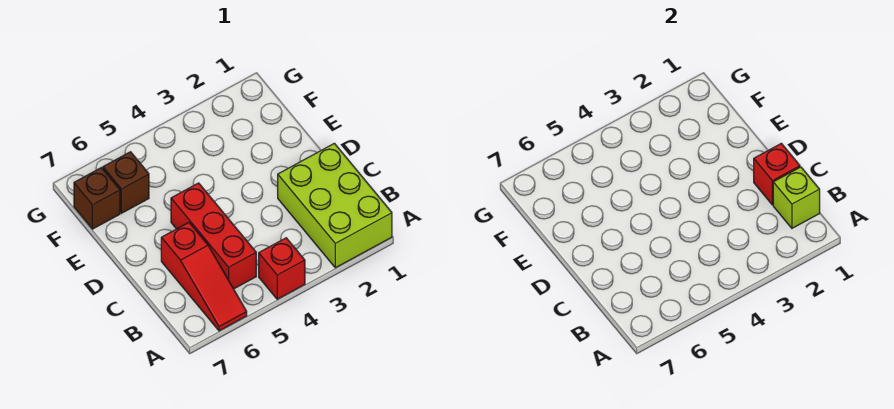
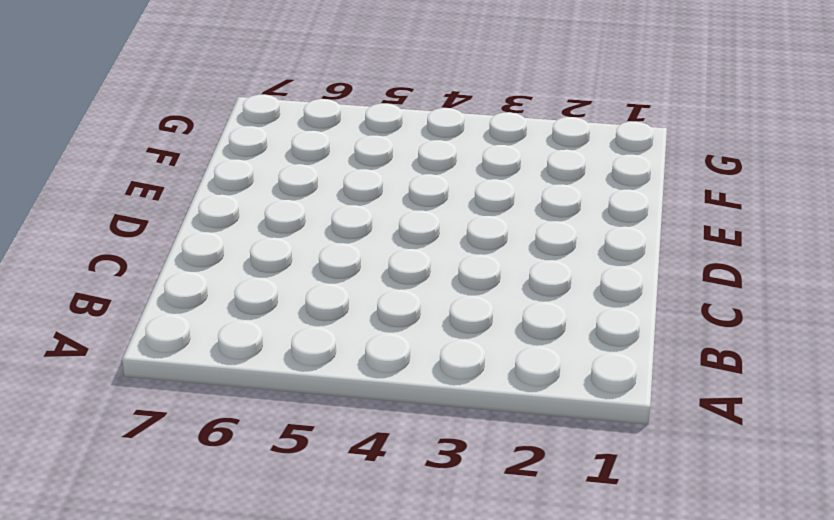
none -> lime brick A1:C2 level 1
none -> red brick A4 level 1

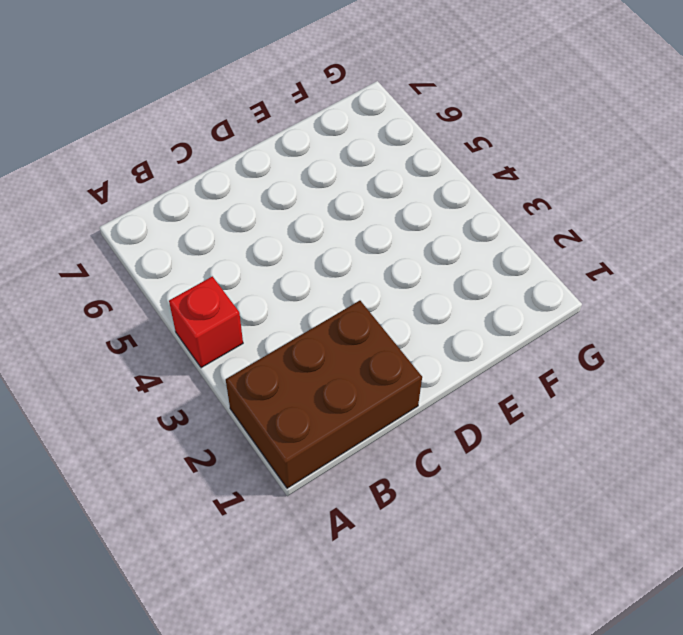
brown brick A1:C2 level 1 -> lime brick A1:C2 level 1
none -> red slope A6:C6 level 1 top C
none -> red brick B5:D5 level 1

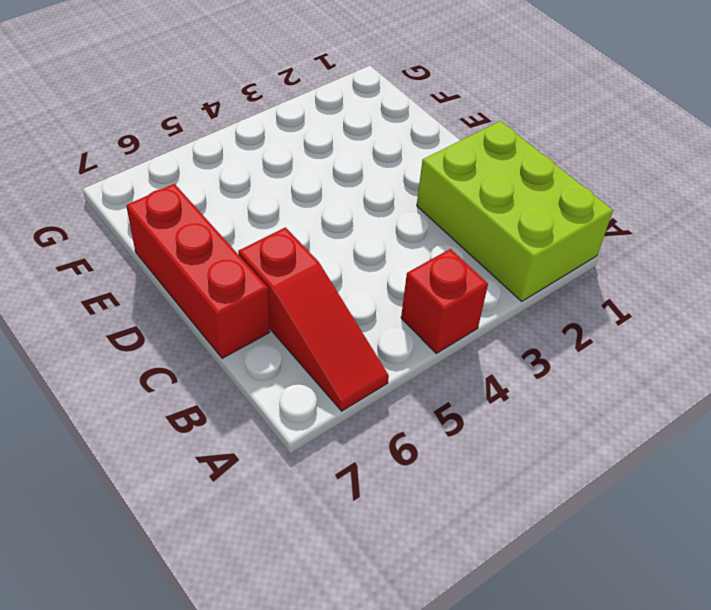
red brick C7:E7 level 1 -> red brick B5:D5 level 1
none -> brown brick F6 level 1
none -> brown brick F7 level 1

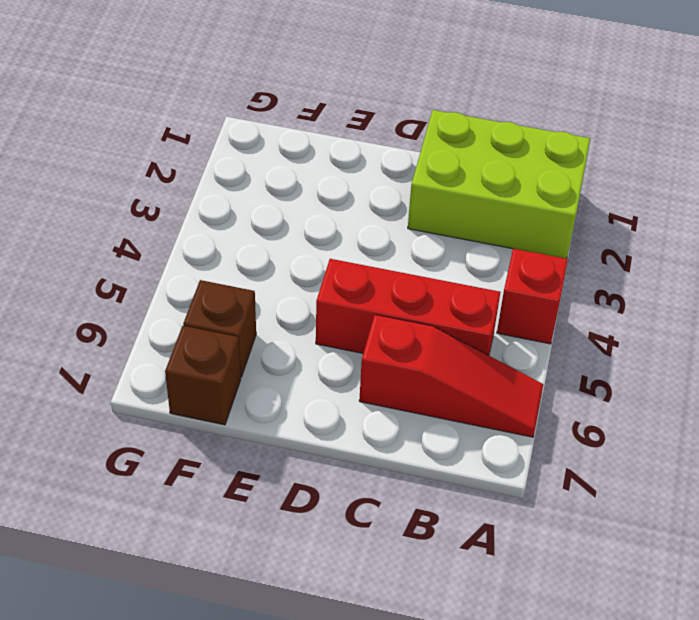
none -> lime brick B1 level 2
none -> red brick C1 level 2

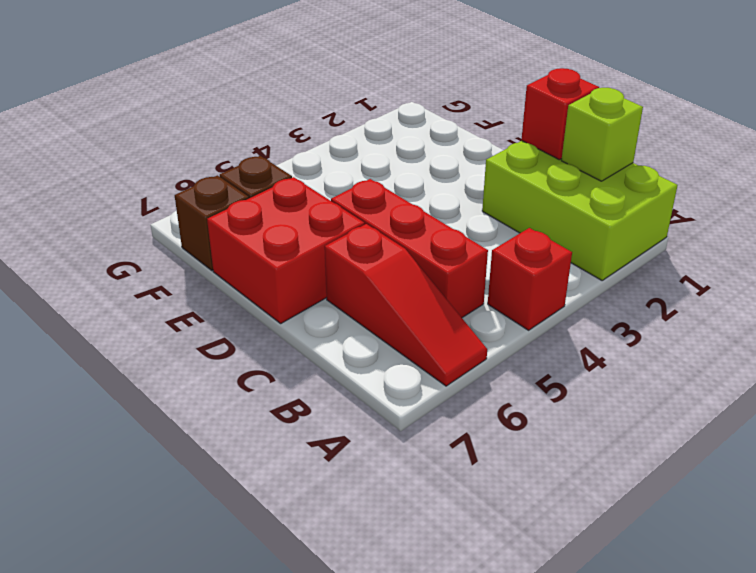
red brick D6:E7 level 1 -> none

